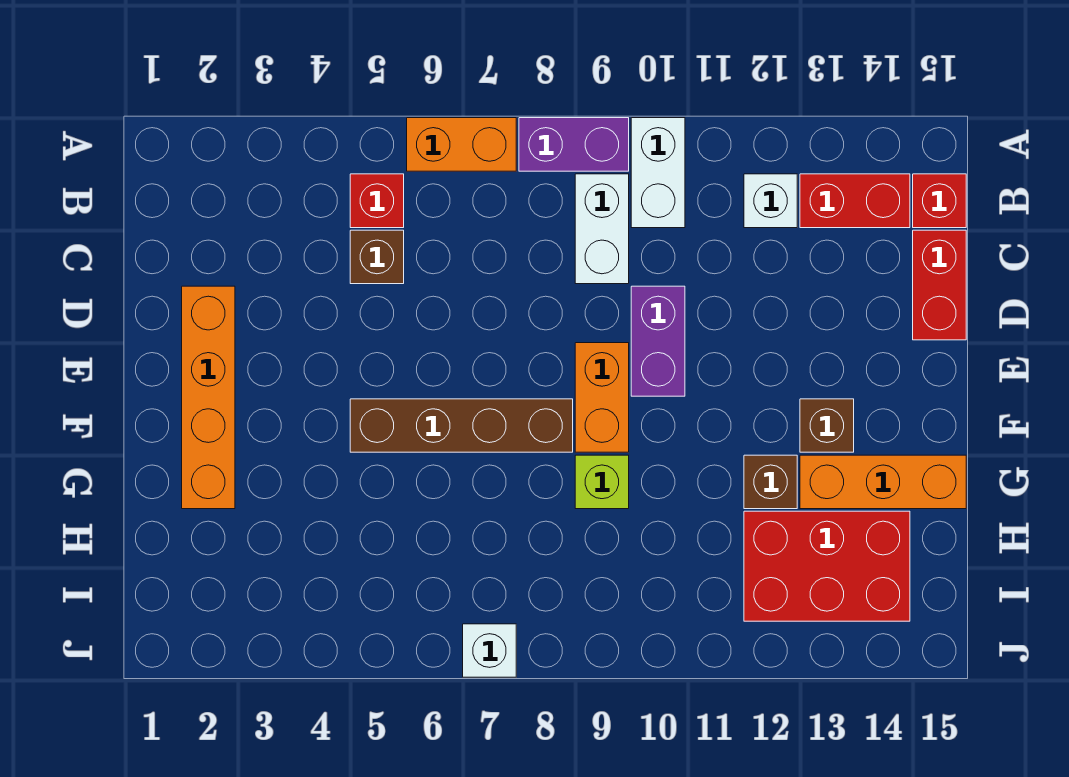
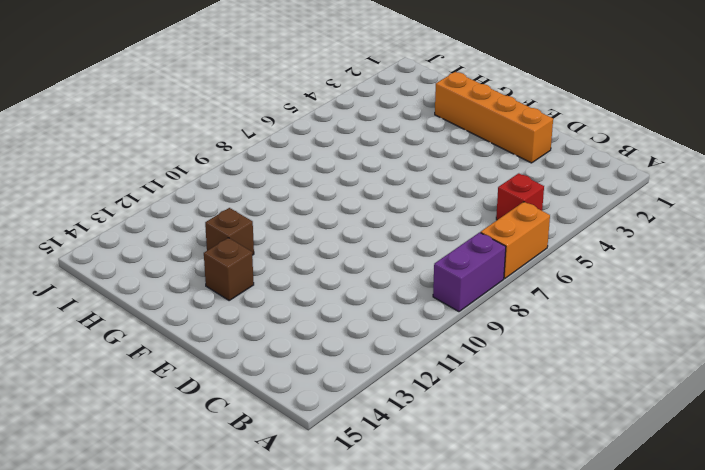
none -> white brick A10:B10 level 1
none -> white brick B9:C9 level 1
none -> white brick B12 level 1

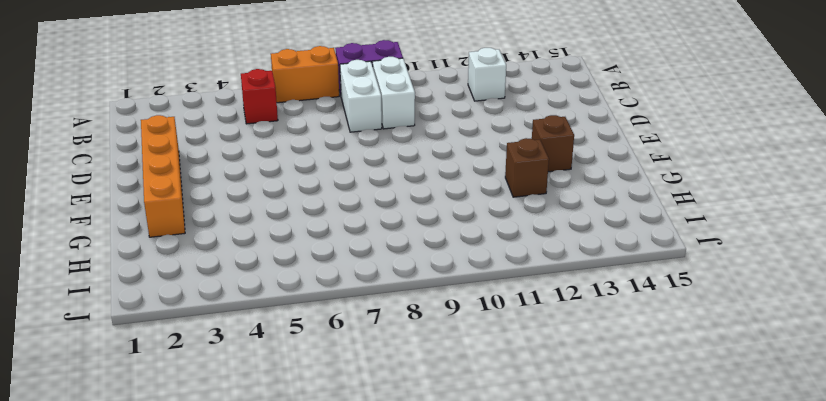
white brick B8:C8 level 1 -> white brick A10:B10 level 1
none -> red brick B13:B14 level 1
none -> red brick B15 level 1
none -> brown brick C5 level 1

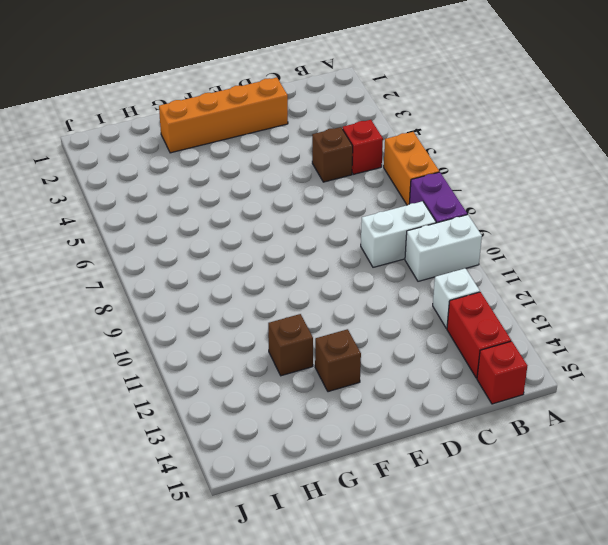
none -> red brick C15:D15 level 1
none -> purple brick D10:E10 level 1
none -> orange brick E9:F9 level 1

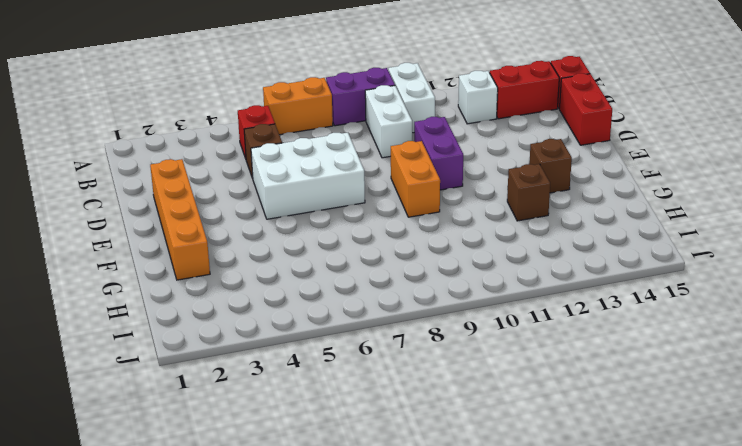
white brick D5:E7 level 1 -> none
none -> brown brick F5:F8 level 1
none -> lime brick G9 level 1
none -> orange brick G13:G15 level 1

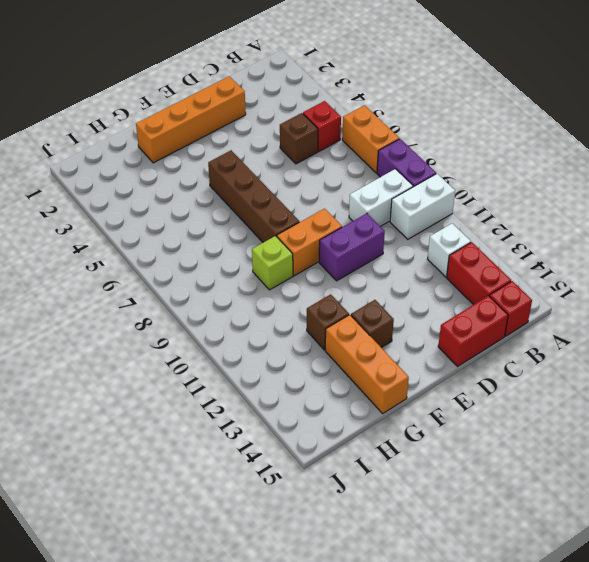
none -> red brick H12:I14 level 1
none -> white brick J7 level 1

